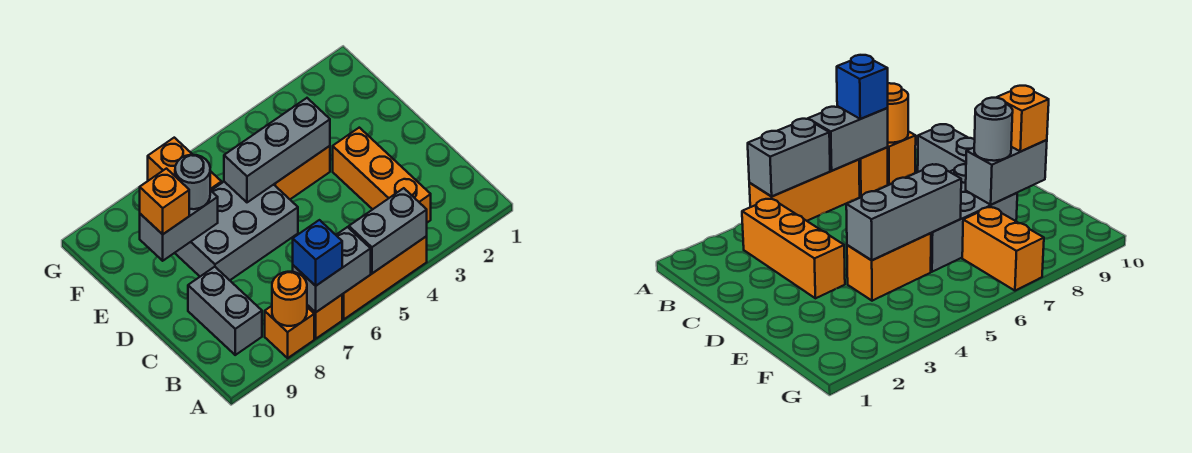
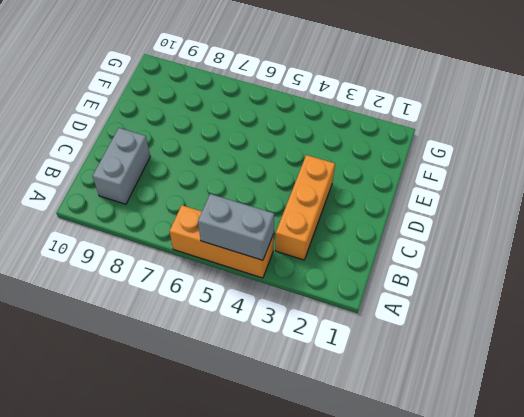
none -> orange brick A7 level 1
none -> orange brick A8 level 1
none -> grey brick D6:E8 level 1

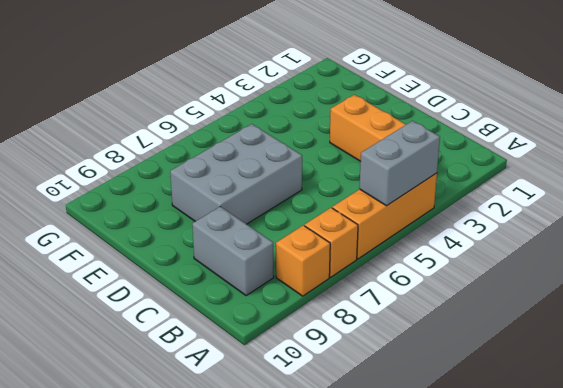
none -> orange brick E4:E5 level 1
none -> orange brick F7:G7 level 1
none -> grey brick A6:A7 level 2

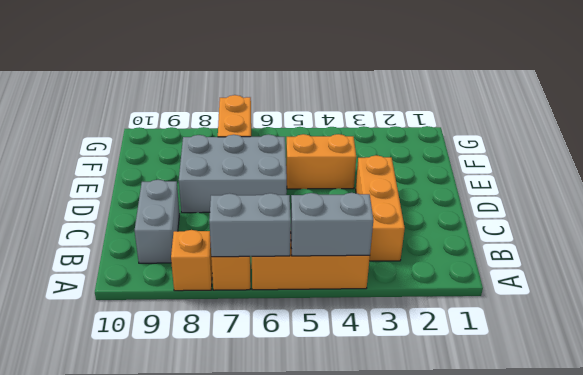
none -> orange round brick A8 level 2
none -> grey brick E4:E6 level 2
none -> grey brick E8:E9 level 2

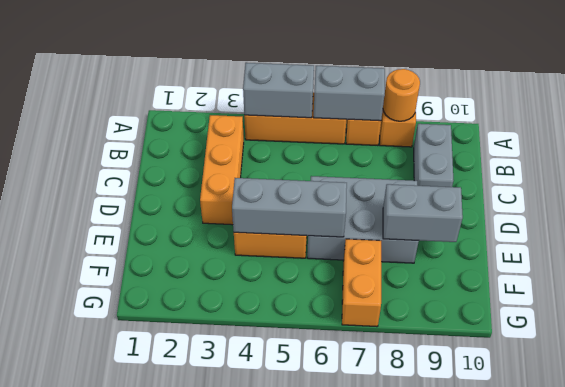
none -> blue brick A7 level 3
none -> grey round brick E8 level 3
none -> orange brick E9 level 3

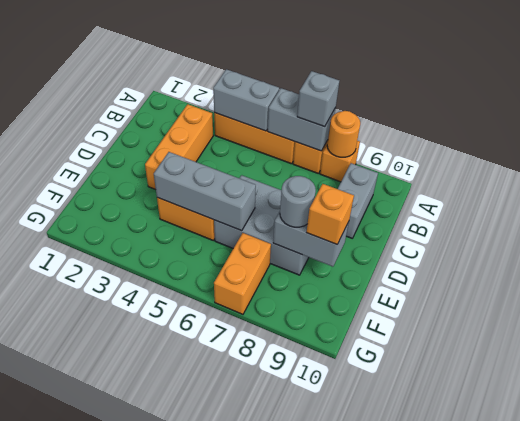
grey brick A7 level 3 -> blue brick A7 level 3

